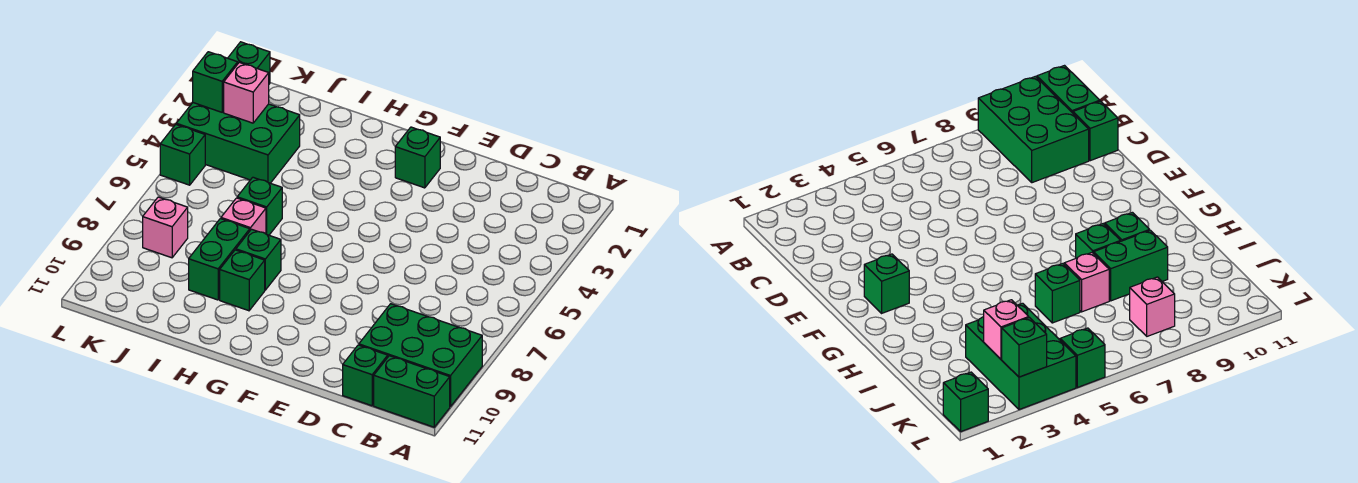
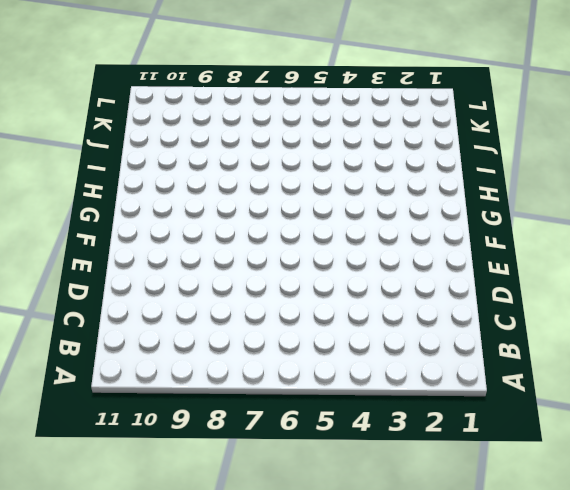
none -> green brick A9:C10 level 1
none -> green brick A11:B11 level 1
none -> green brick C11 level 1

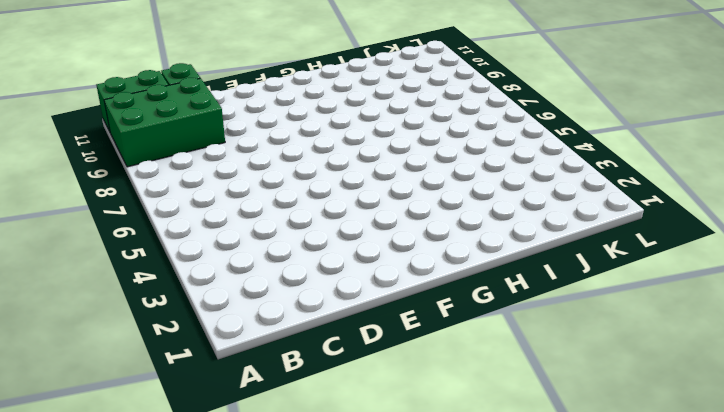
none -> green brick F2 level 1
none -> green brick H8 level 1
none -> green brick H9 level 1

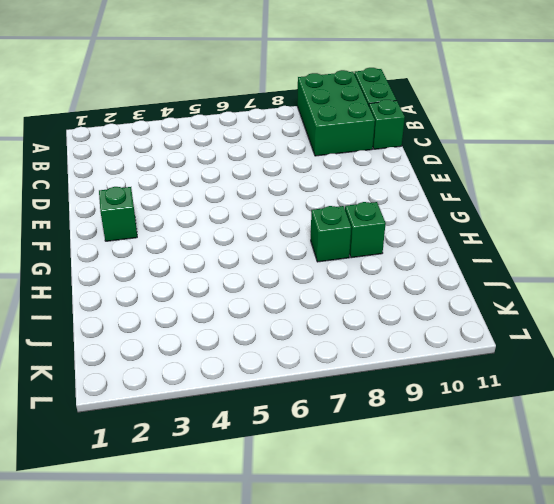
none -> green brick I6 level 1
none -> pink brick I7 level 1
none -> green brick I8:I9 level 1

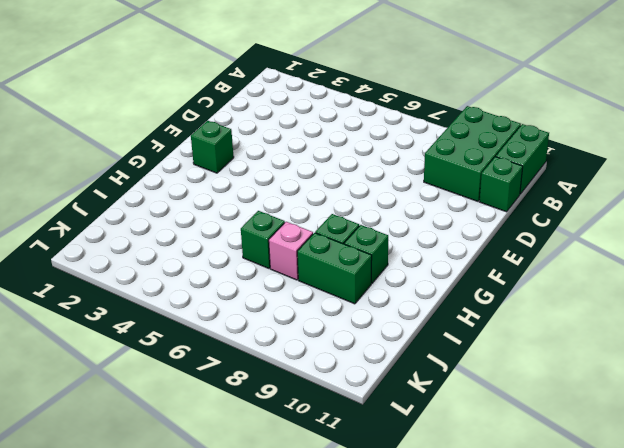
none -> green brick J3:L4 level 1
none -> pink brick K8 level 1
none -> green brick L1 level 1

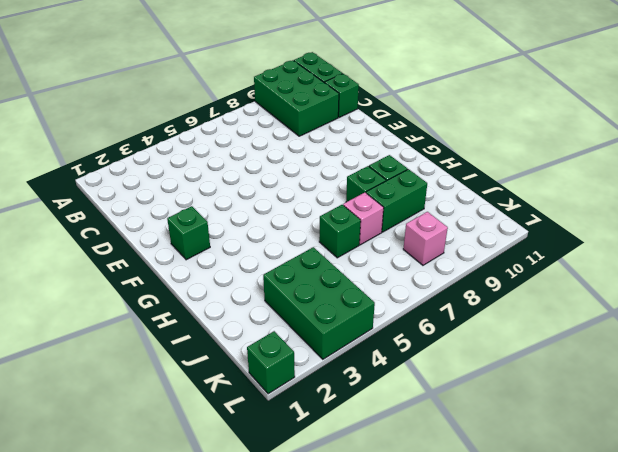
none -> green brick L5 level 1
none -> pink brick K3 level 2
none -> green brick L3 level 2

